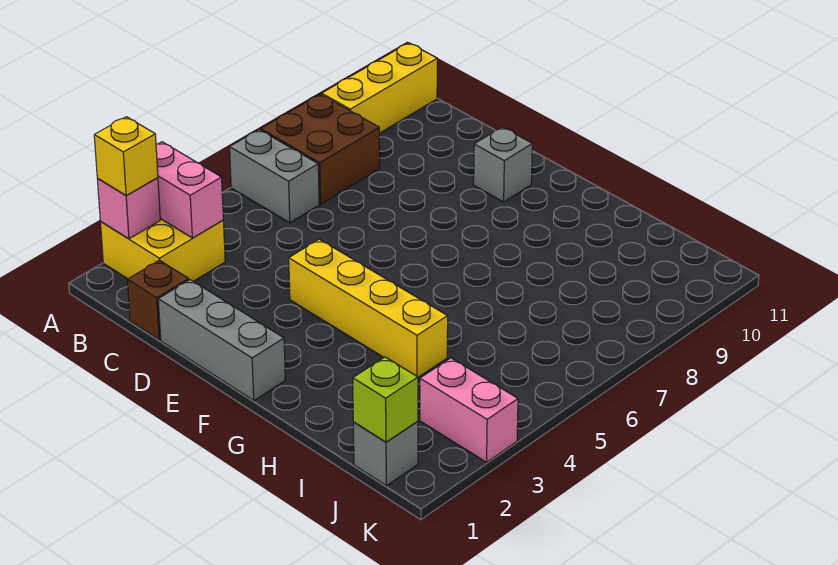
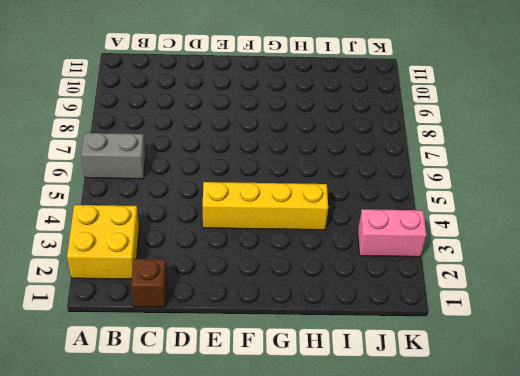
none -> brown brick A7:B8 level 1
none -> yellow brick A9:A11 level 1
none -> grey brick D1:F1 level 1

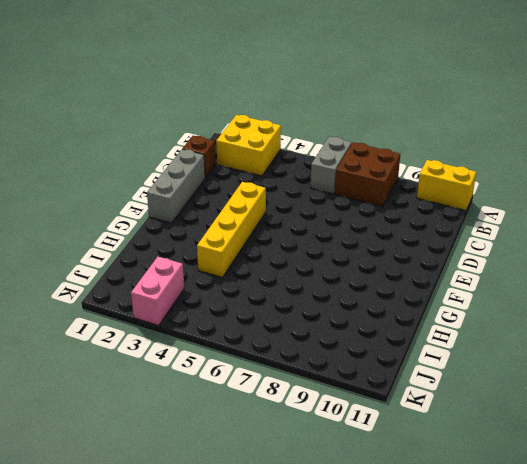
yellow brick A10:A11 level 1 -> yellow brick A9:A11 level 1
none -> grey brick E10 level 1
none -> grey brick J1 level 1
none -> pink brick A2 level 2

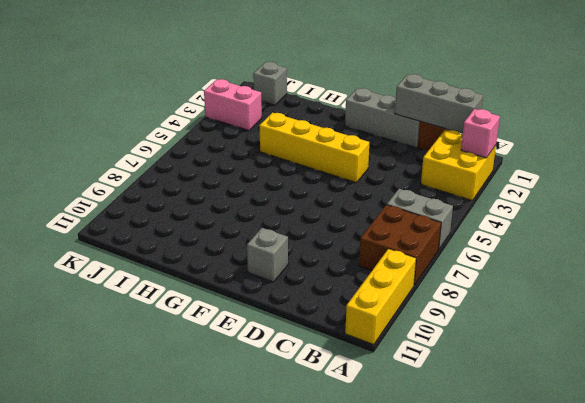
grey brick B1:D1 level 2 -> none
none -> pink brick A3:B3 level 2
none -> lime brick J1 level 2
none -> yellow brick A2 level 3

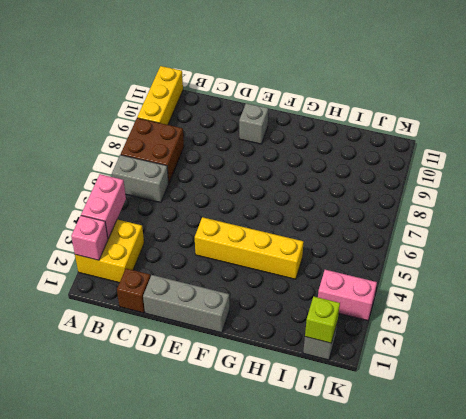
pink brick A3:A4 level 2 -> pink brick A3:B3 level 2
none -> yellow brick A2 level 3

